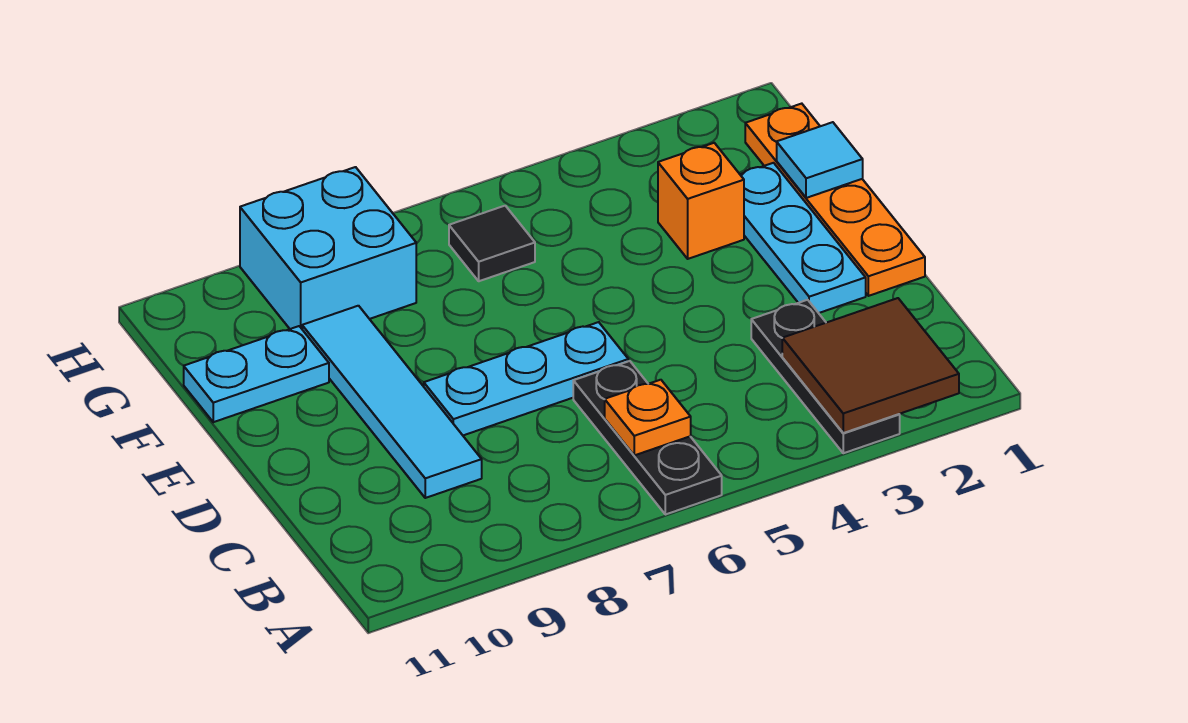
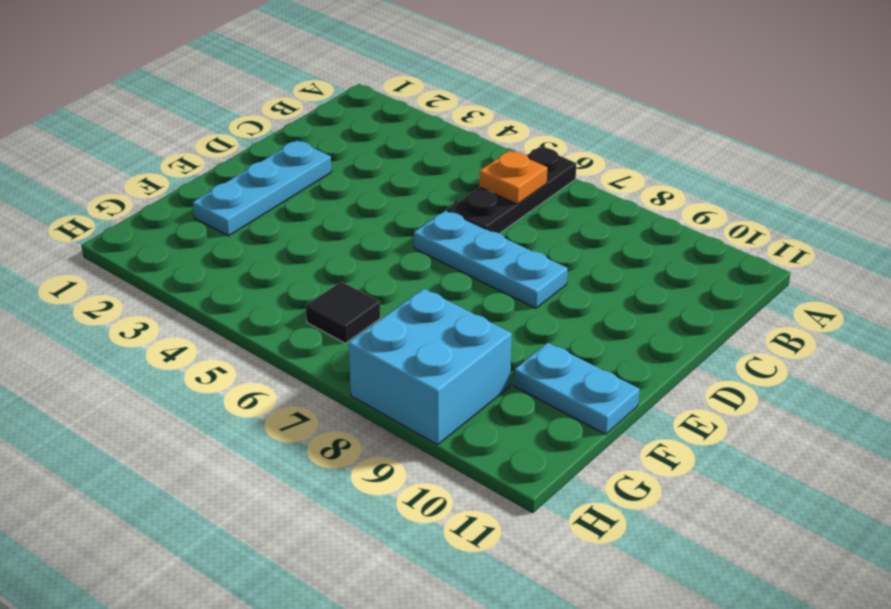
none -> black plate A3:C3 level 1
none -> cyan tile C9:F9 level 1
none -> orange plate D1:G1 level 1

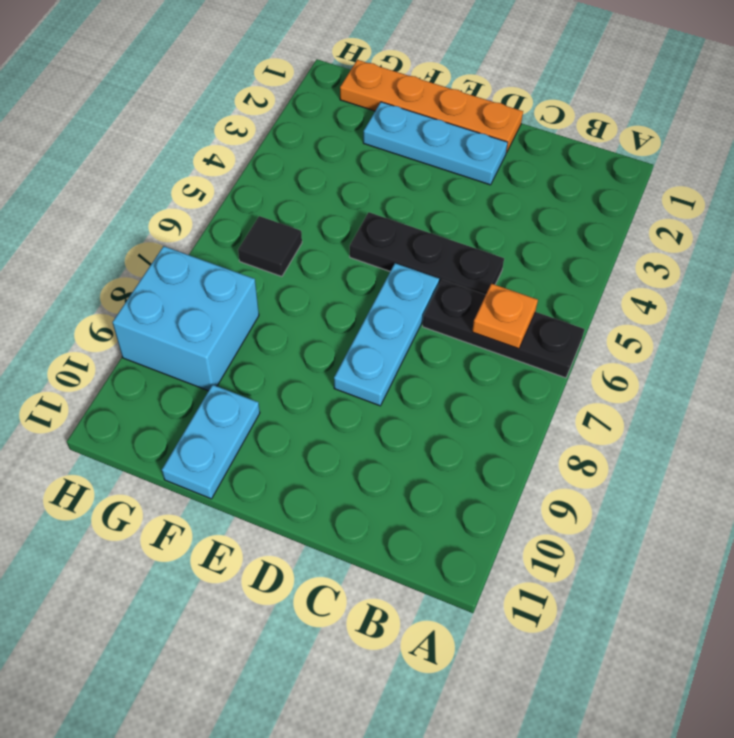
black plate C5:E5 level 1 -> black plate A3:C3 level 1
none -> cyan tile C9:F9 level 1
none -> orange brick F3 level 1
none -> brown tile A2:B3 level 2

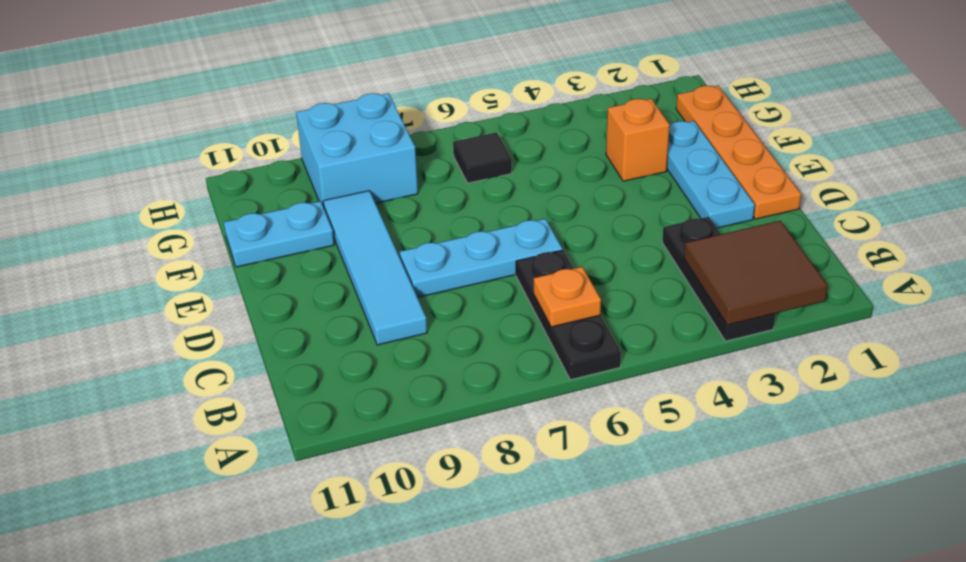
none -> cyan tile F1 level 2

